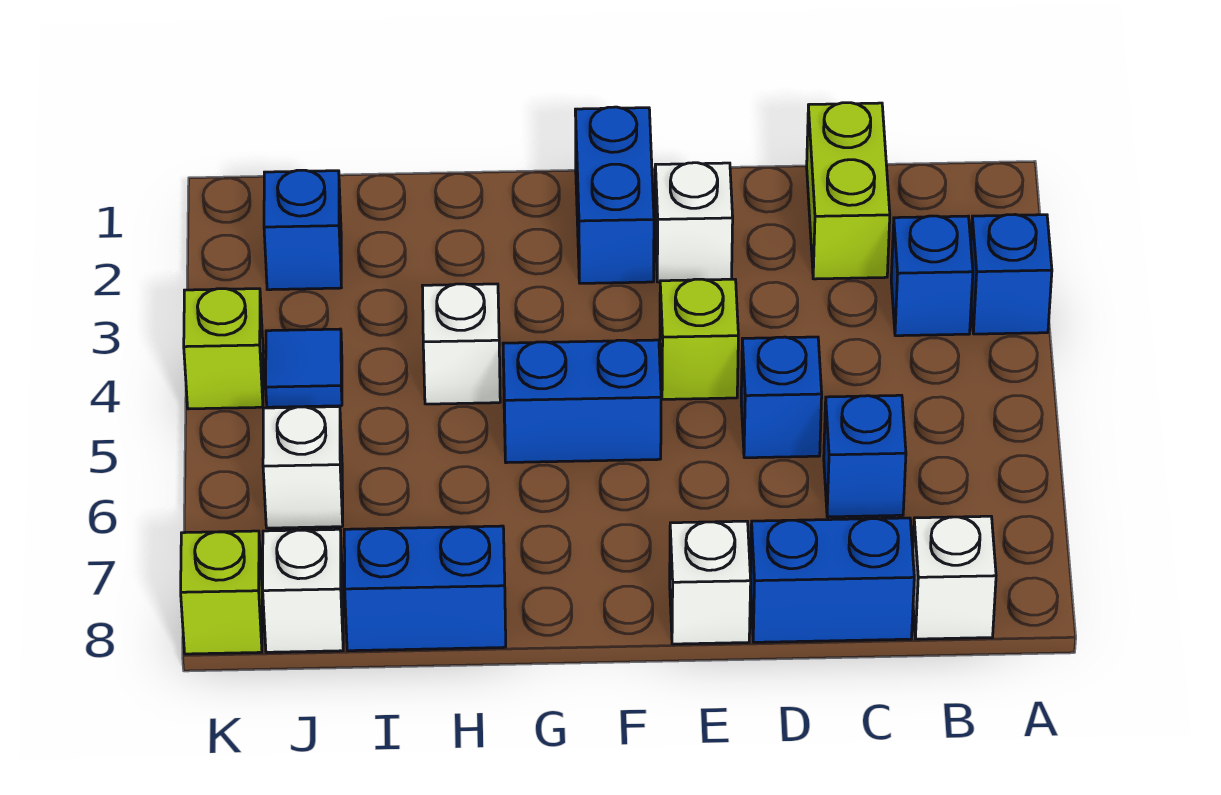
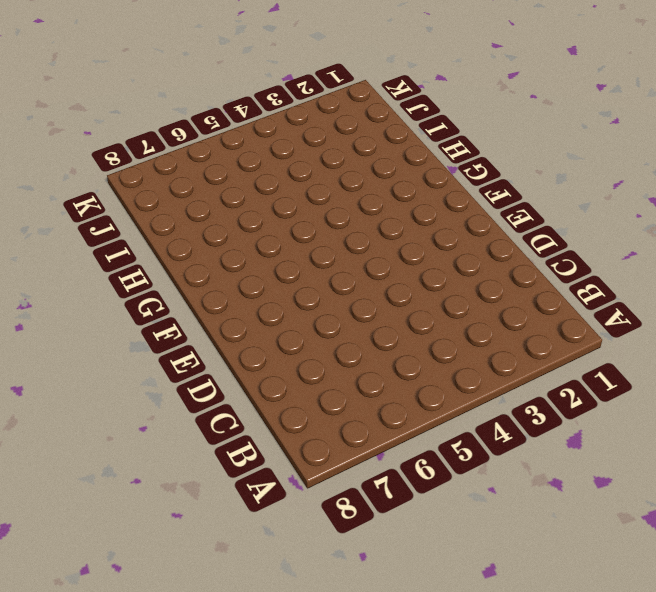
none -> blue brick A3 level 1
none -> blue brick B3 level 1
none -> white brick B8 level 1

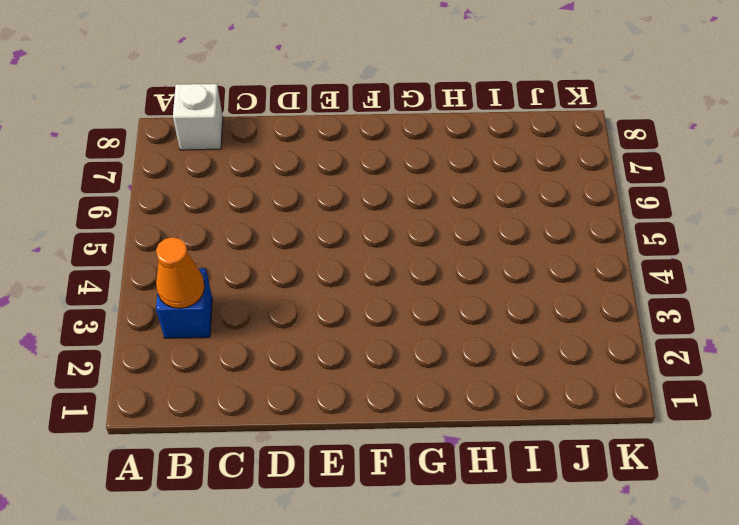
orange cone B3 level 2 -> none
none -> blue brick A3 level 1
none -> lime brick C1:C2 level 1
none -> blue brick C6 level 1

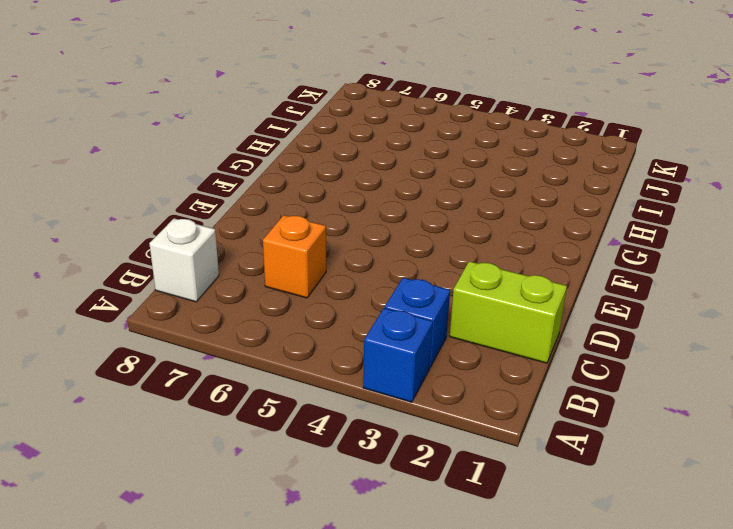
orange brick C6 level 1 -> blue brick C6 level 1
none -> blue brick C8:D8 level 1
none -> blue brick D5 level 1
none -> white brick E2 level 1

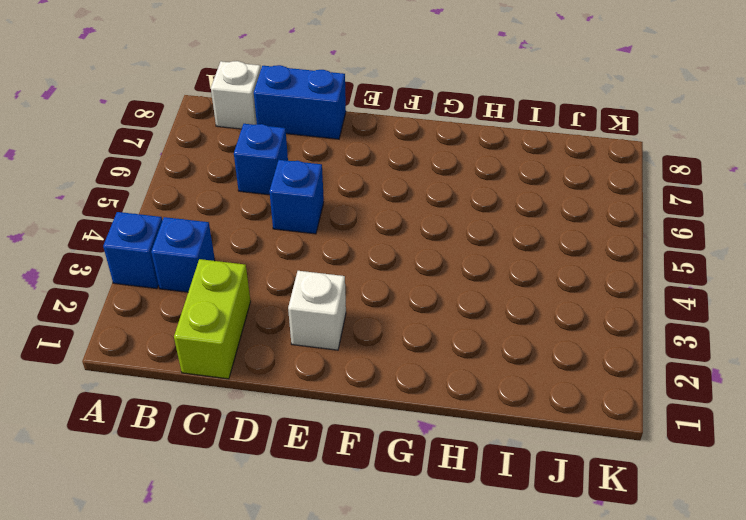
none -> lime brick E4 level 1
none -> white brick E8 level 1
none -> blue brick F1:F2 level 1

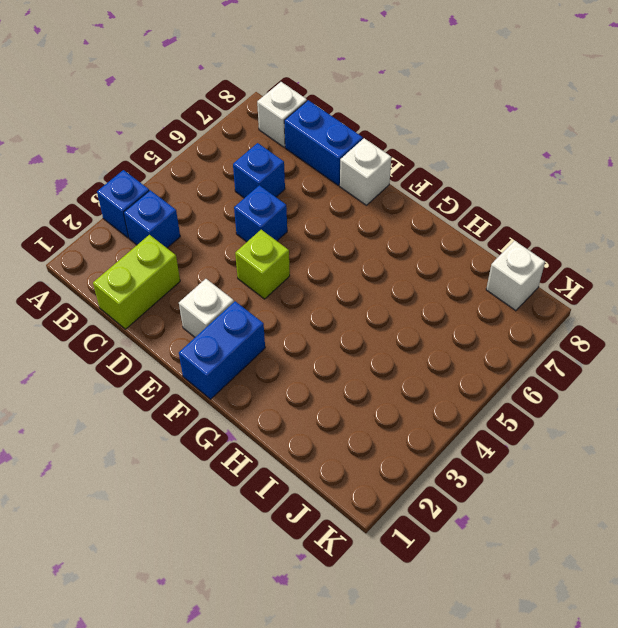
none -> blue brick F5:G5 level 1
none -> white brick H4 level 1
none -> blue brick H8:I8 level 1

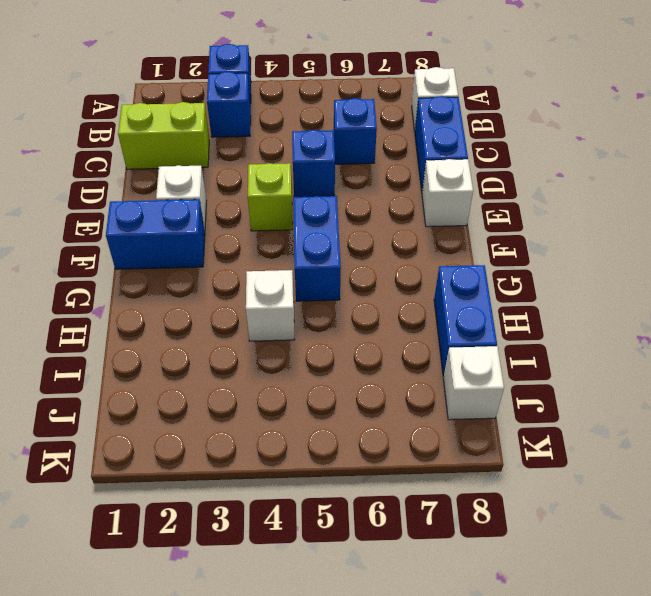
none -> blue brick J2 level 1
none -> blue tile J4 level 1
none -> white brick J6 level 1

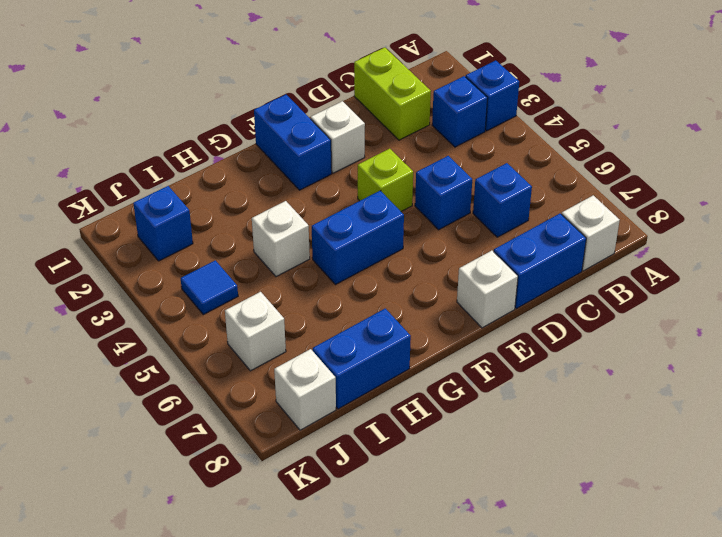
none -> lime brick K4 level 1
none -> lime brick K8 level 1

